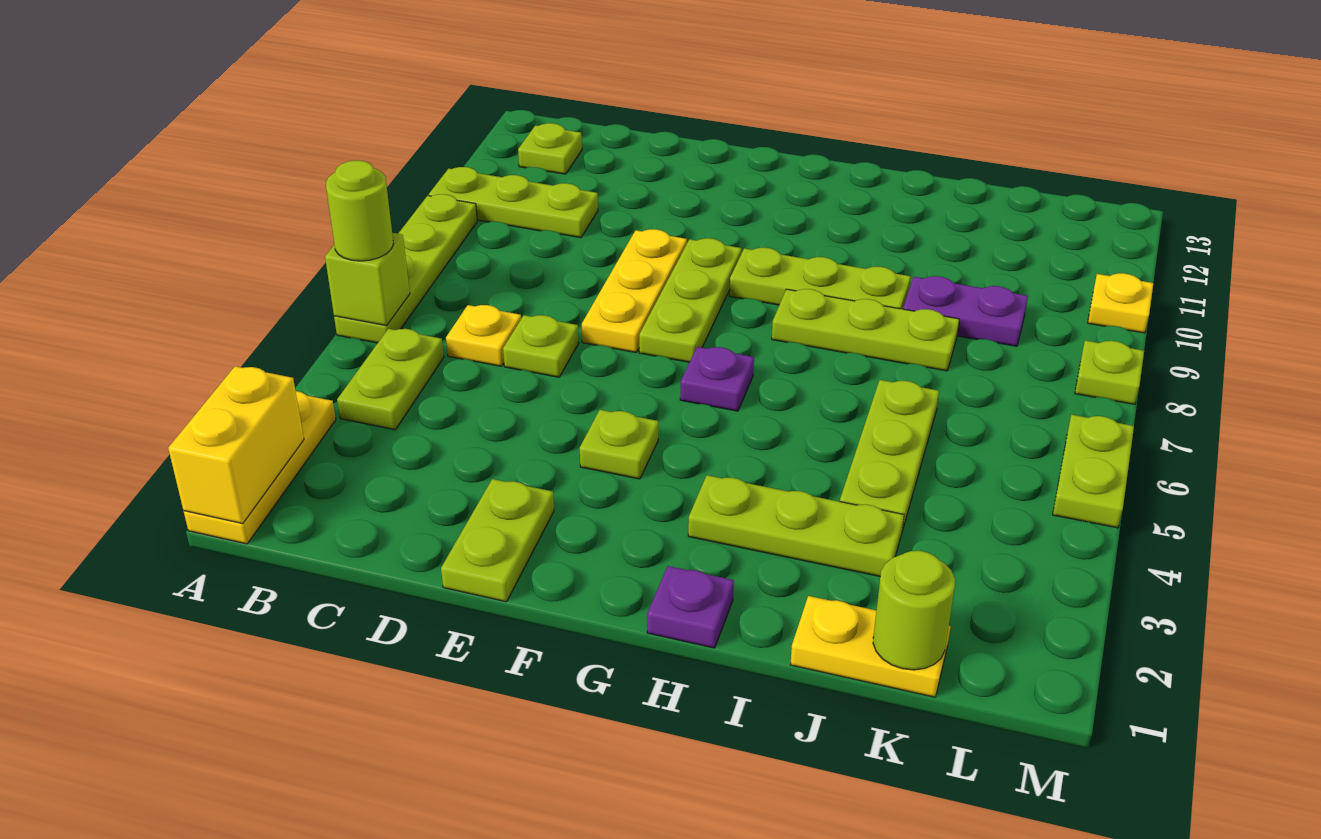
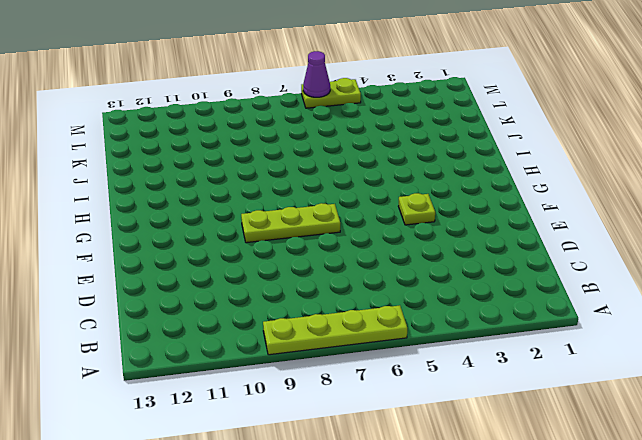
purple cone M6 level 2 -> none
none -> yellow plate A1:A3 level 1
none -> lime plate A10:C10 level 1
none -> lime plate B4:B5 level 1

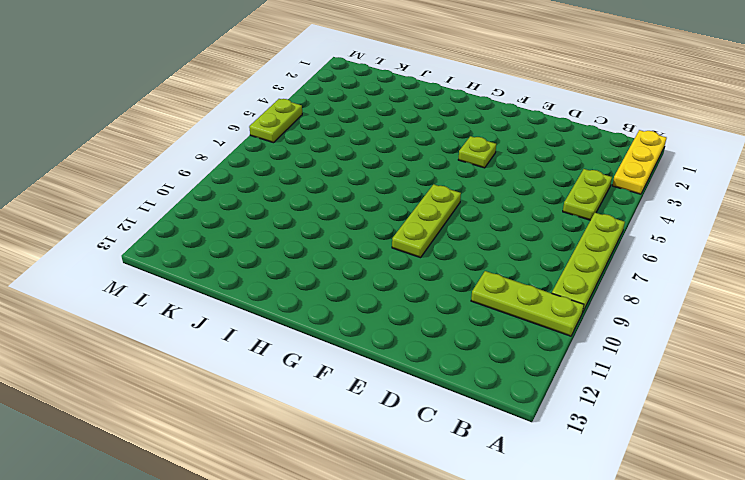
none -> lime plate B12 level 1
none -> yellow plate C6 level 1
none -> lime plate D6 level 1

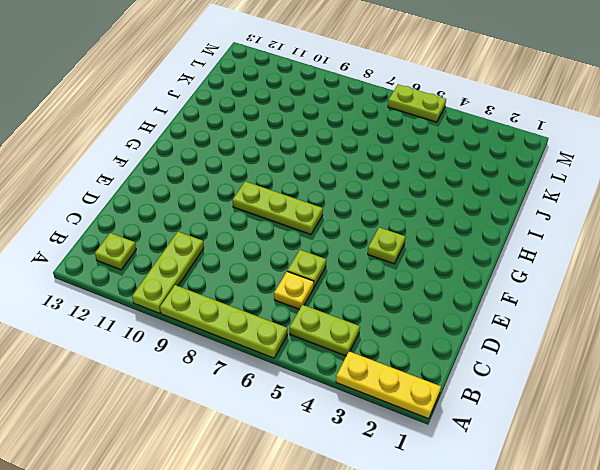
none -> lime plate E1:E2 level 1
none -> yellow plate E7:E9 level 1
none -> purple plate G6 level 1

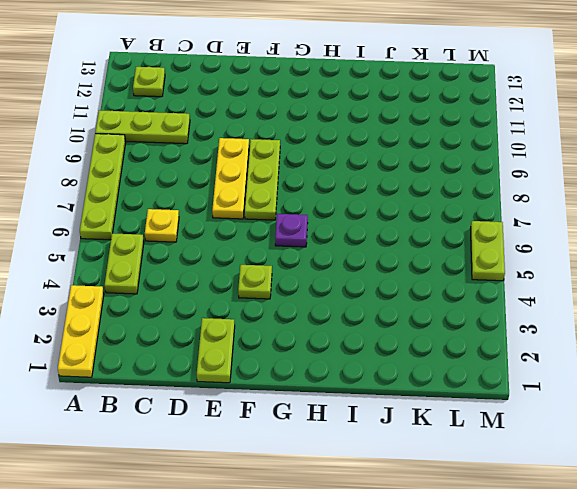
none -> lime plate D6 level 1
none -> lime plate G9:I9 level 1
none -> purple plate H1 level 1

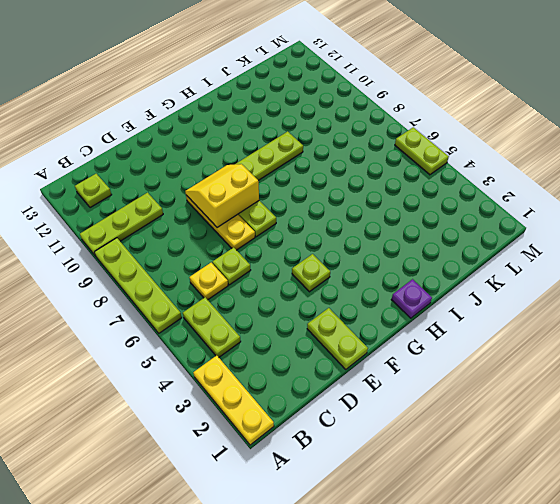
yellow slope E8:F9 level 2 top 8 -> none
none -> purple plate G6 level 1
none -> lime plate H3:J3 level 1
none -> lime plate H8:J8 level 1

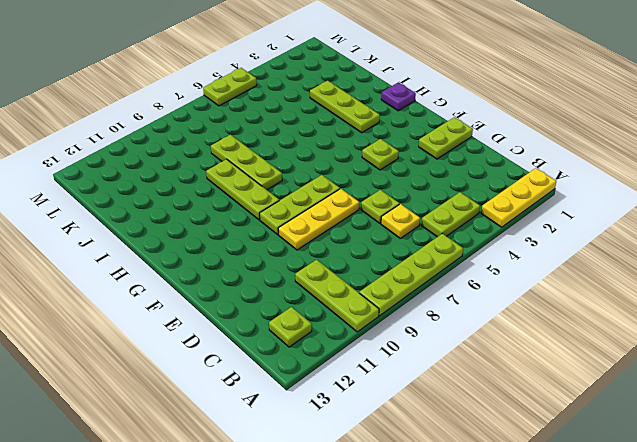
none -> purple plate G6 level 1
none -> yellow plate J1:K1 level 1
none -> lime plate J4:J6 level 1

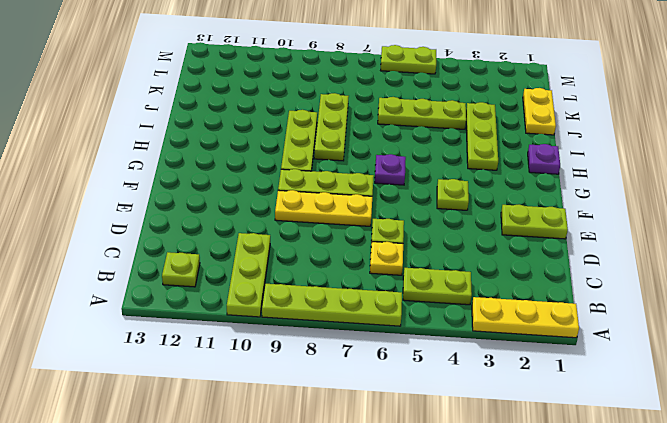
none -> purple plate J9:K9 level 1
none -> lime plate M8 level 1
none -> yellow plate M10 level 1

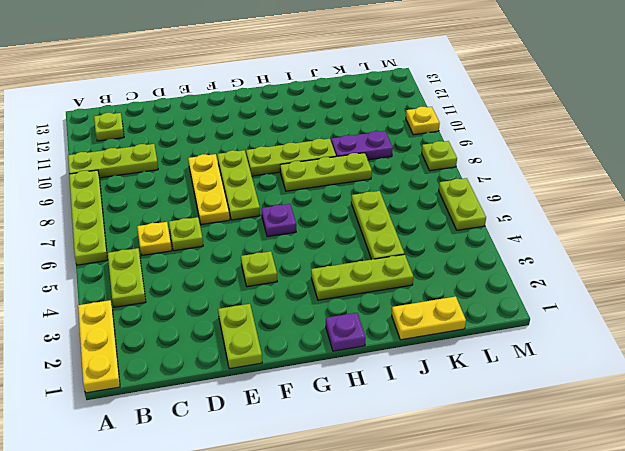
none -> yellow brick A1:A2 level 2
none -> lime brick A6 level 2
none -> lime round brick K1 level 2

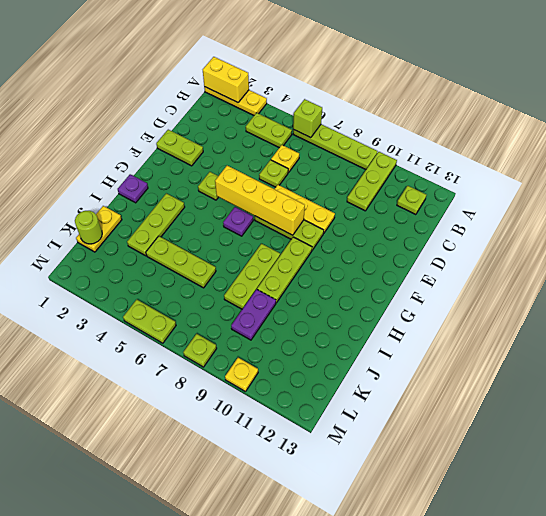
yellow brick F5:F8 level 2 -> none
none -> lime round brick A6 level 3

